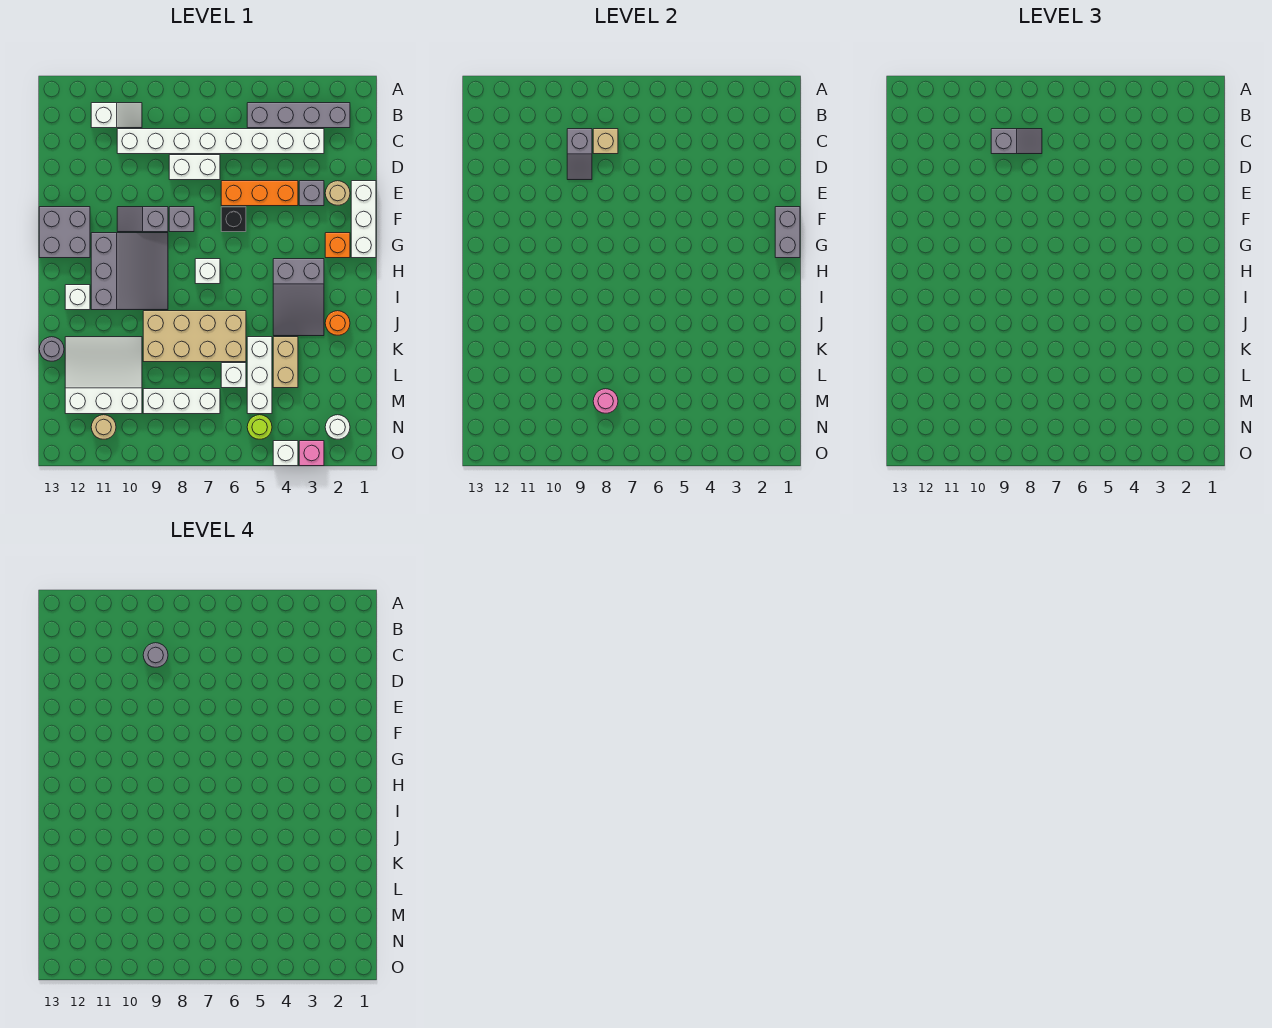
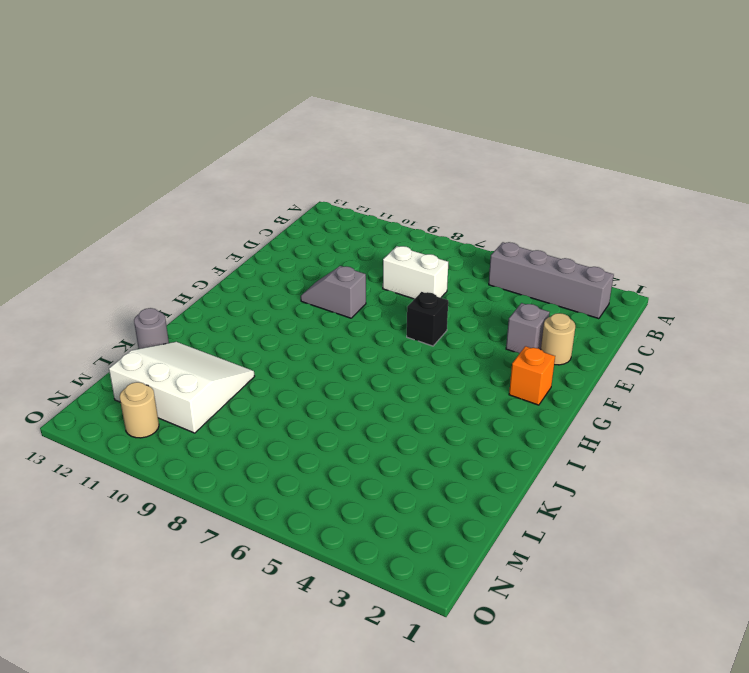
none -> white slope B10:B11 level 1 top 11
none -> white brick C3:C10 level 1
none -> white brick E1:G1 level 1
none -> orange brick E4:E6 level 1

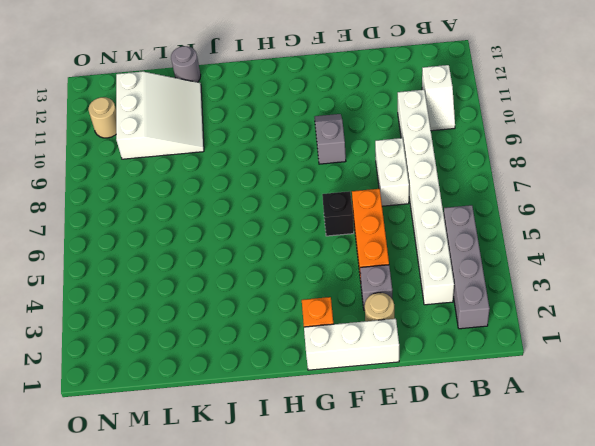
none -> grey brick F8 level 1
none -> grey brick F12:G13 level 1
none -> grey slope G9:I11 level 1 top 11
none -> grey slope H3:J4 level 1 top H

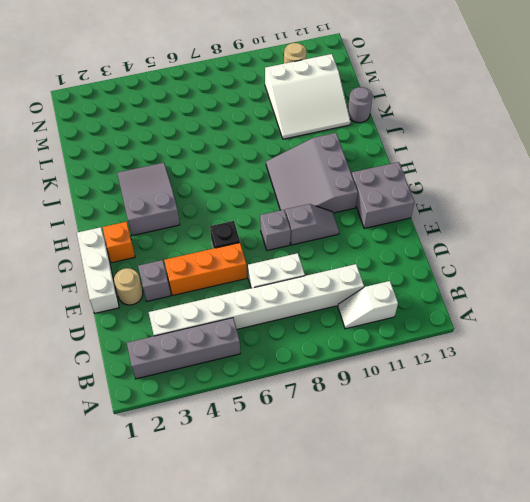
none -> white brick H7 level 1
none -> white brick I12 level 1
none -> orange round brick J2 level 1
none -> tan brick J6:K9 level 1

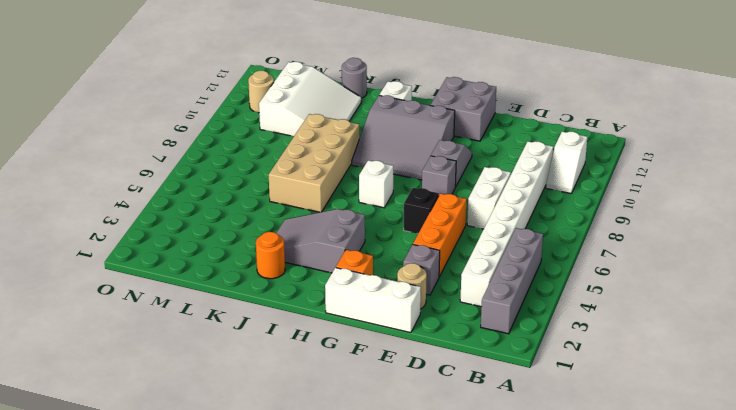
none -> tan brick K4:L4 level 1
none -> white brick K5:M5 level 1
none -> white brick L6 level 1
none -> white brick M7:M9 level 1

